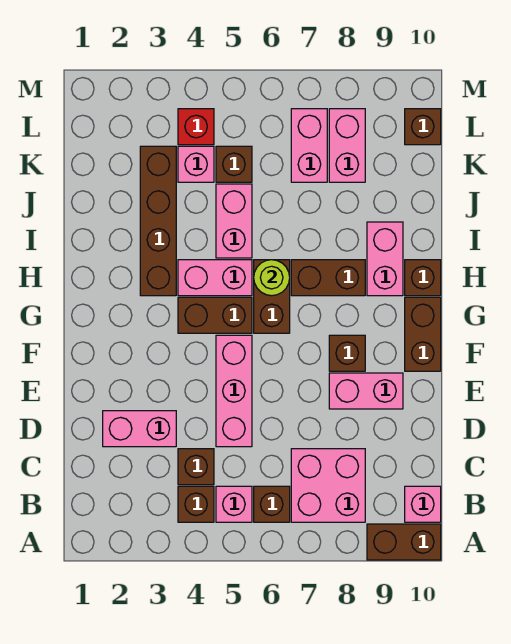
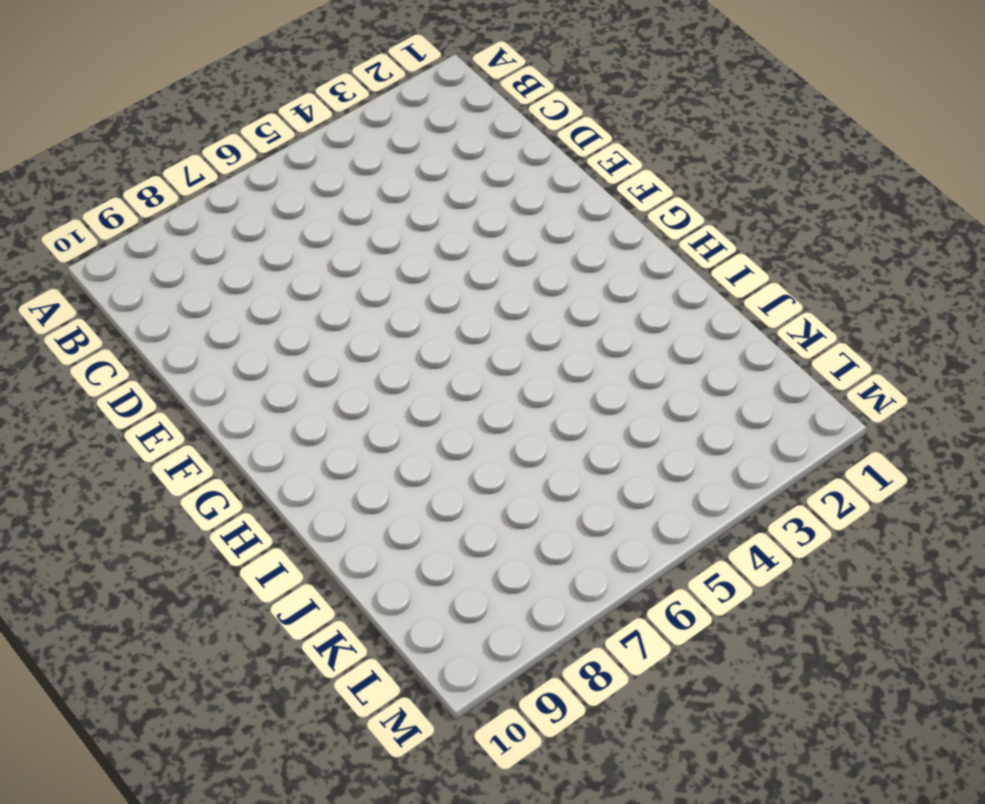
none -> brown brick A9:A10 level 1
none -> brown brick B4 level 1
none -> pink brick B5 level 1

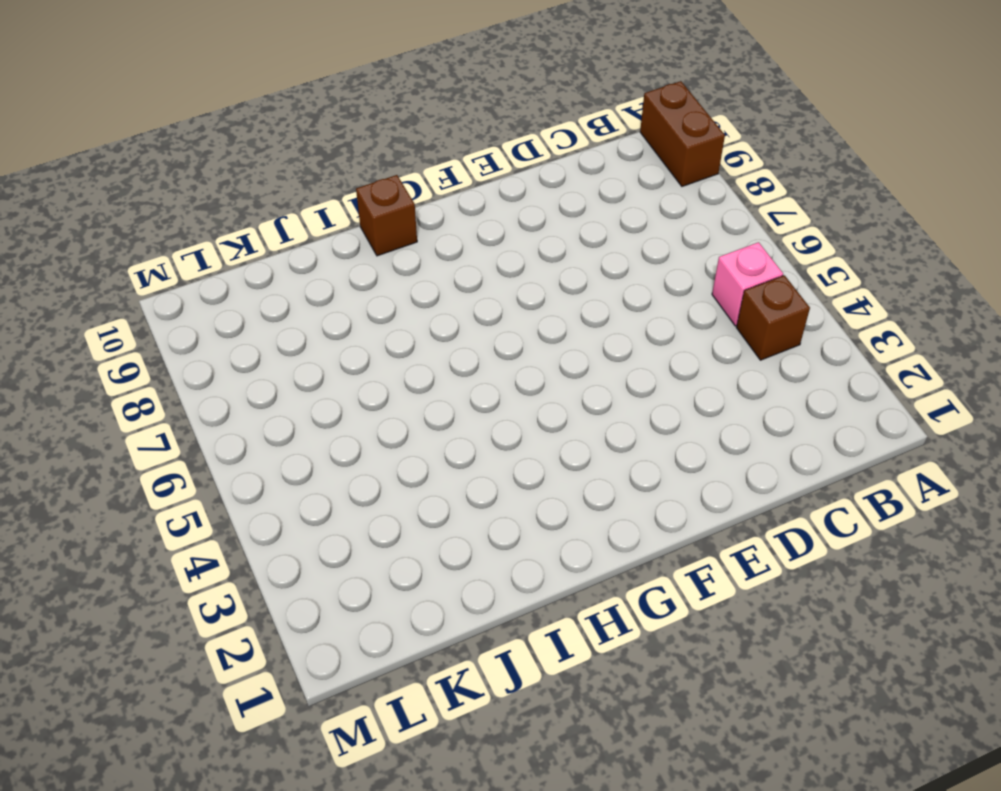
none -> brown brick B6 level 1
none -> pink brick B7:C8 level 1
none -> pink brick B10 level 1

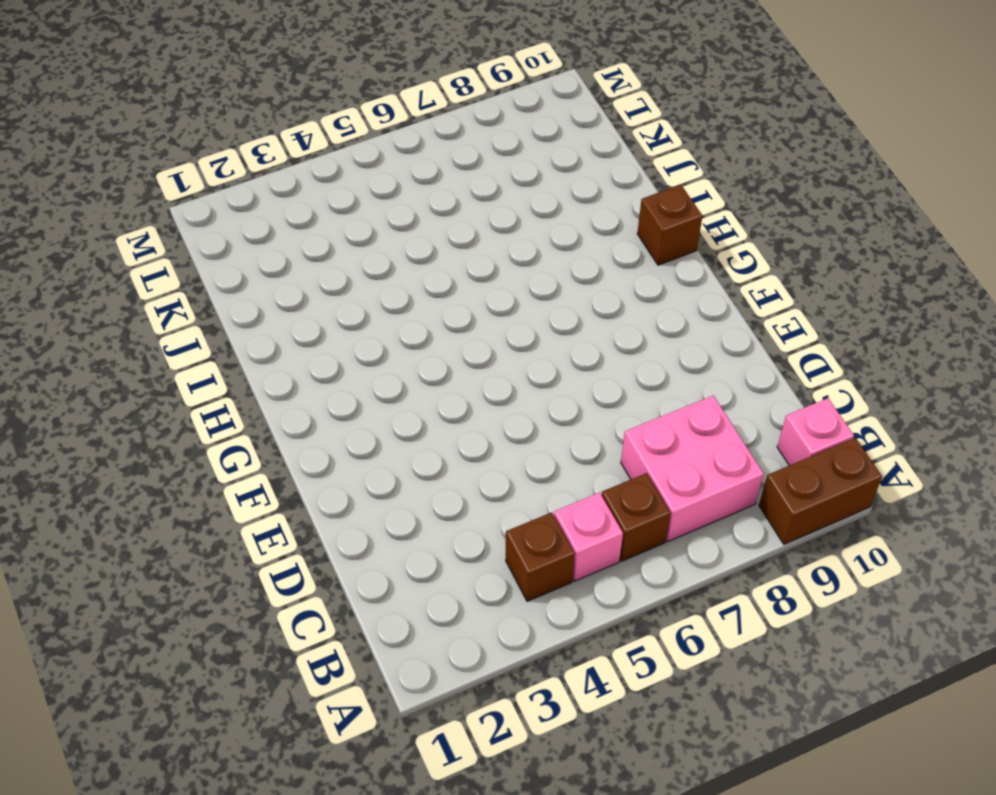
none -> brown brick C4 level 1
none -> pink brick D2:D3 level 1
none -> pink brick D5:F5 level 1

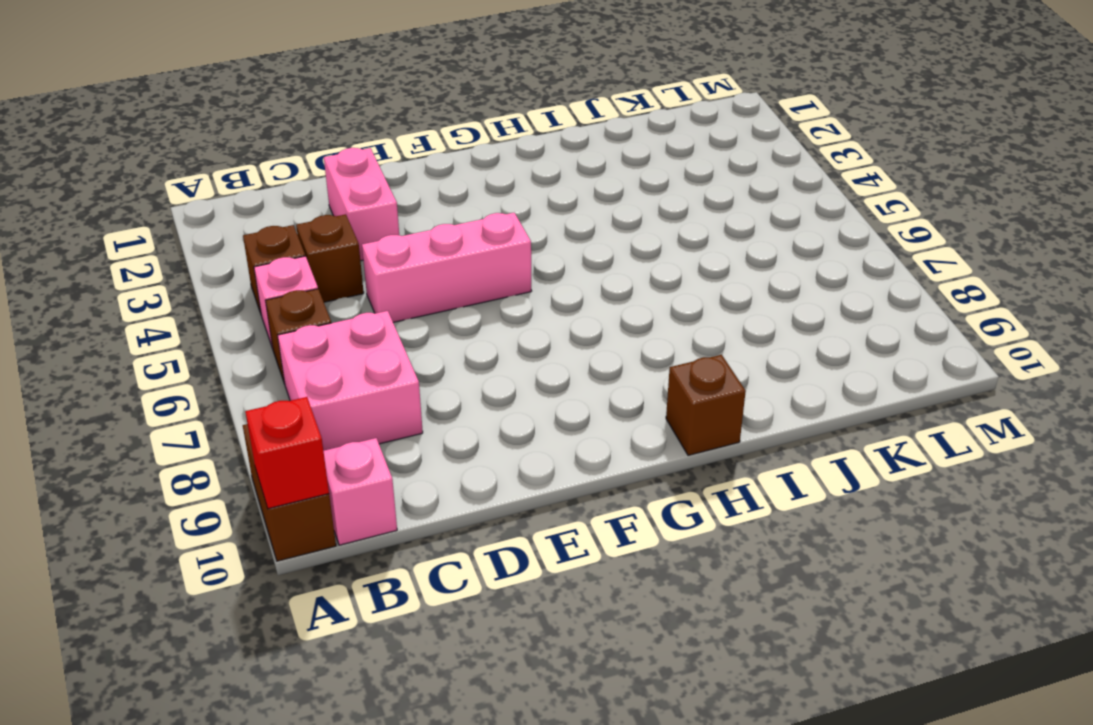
red brick A10 level 2 -> red brick L4 level 1
none -> pink brick E8:E9 level 1
none -> brown brick F8 level 1
none -> brown brick F10:G10 level 1

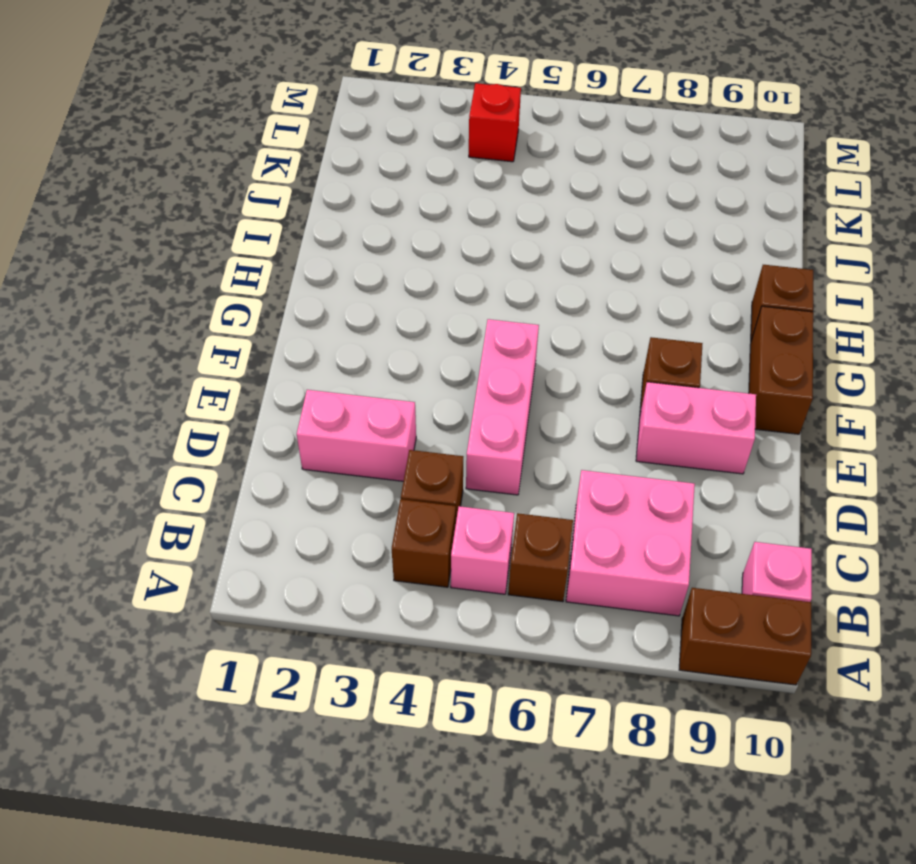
none -> brown brick G4:G5 level 1
none -> brown brick G6:H6 level 1
none -> brown brick H3:K3 level 1

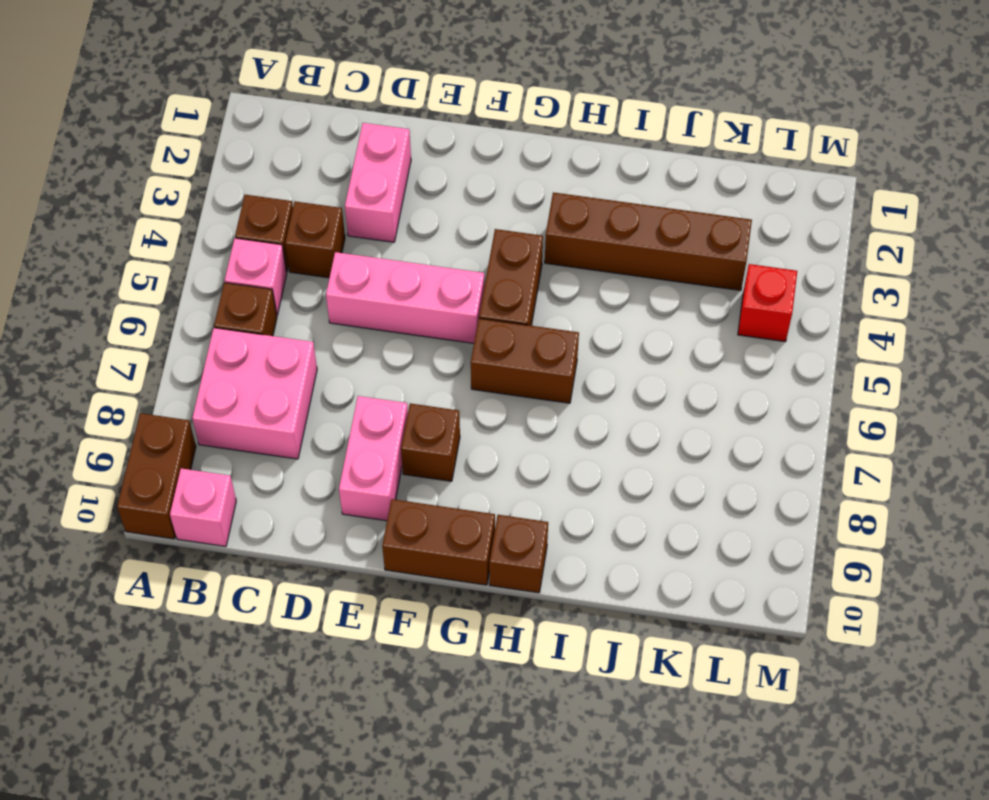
none -> pink brick H4:H5 level 1
none -> brown brick H7:H8 level 1
none -> pink brick H9:I9 level 1

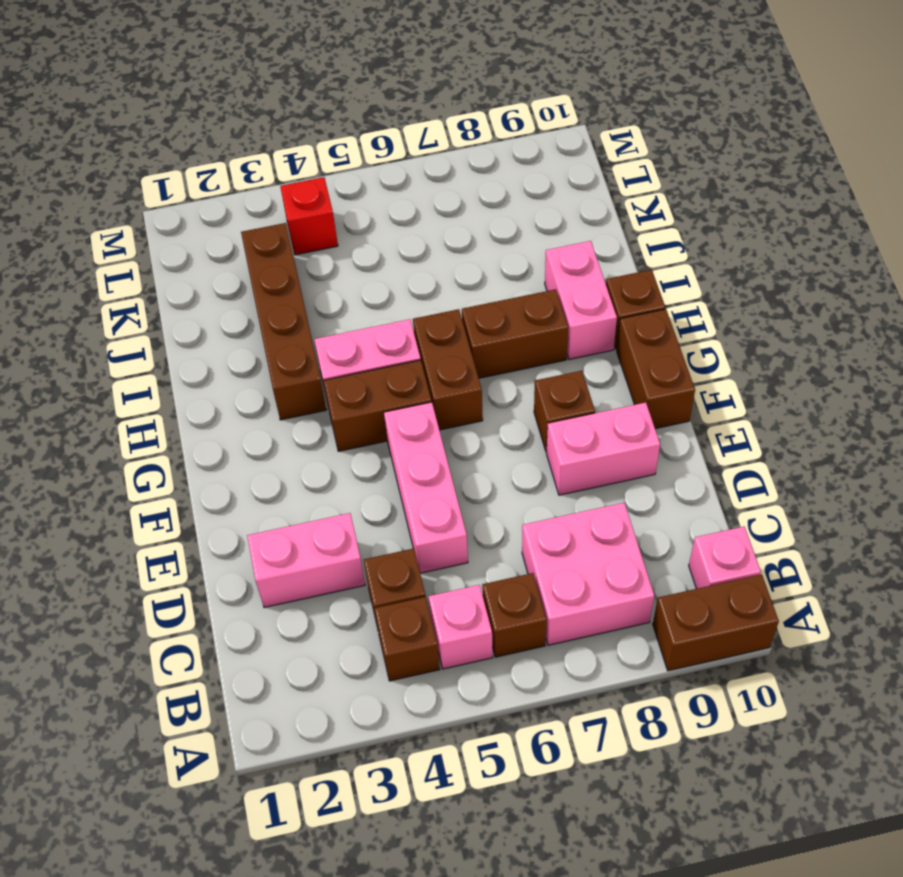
none -> pink brick I5:J5 level 1
none -> pink brick K4 level 1
none -> brown brick K5 level 1

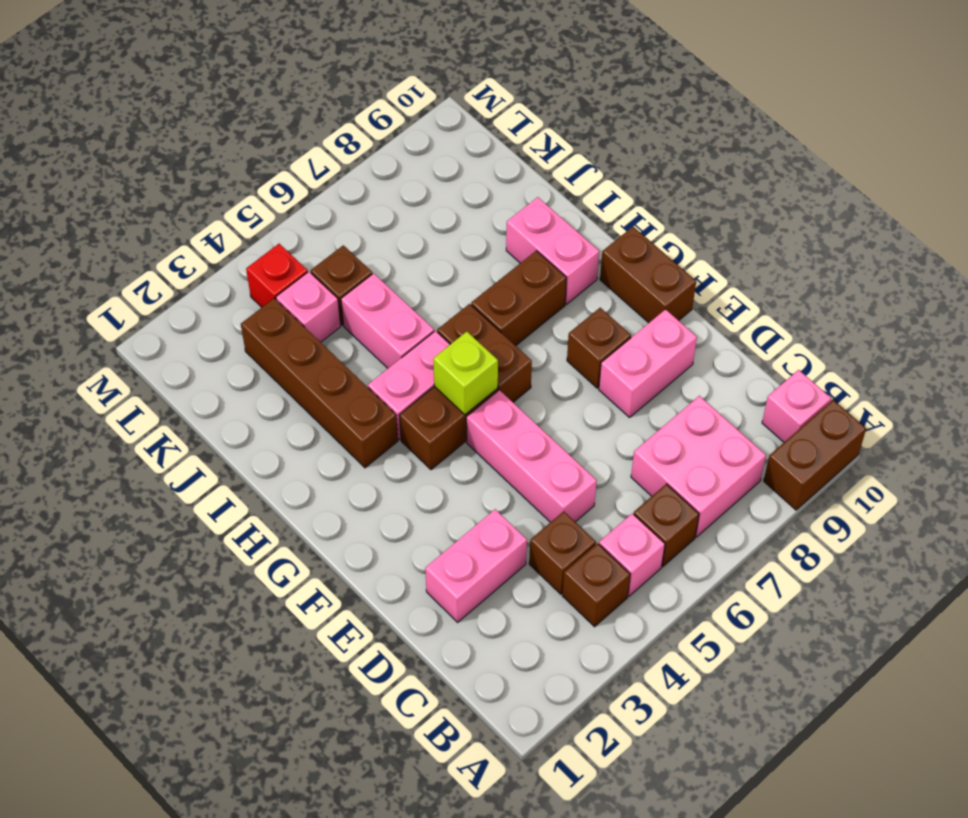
lime brick G5 level 2 -> none
none -> brown brick H10 level 1
none -> pink brick K7:L7 level 1
none -> pink brick K8:L8 level 1

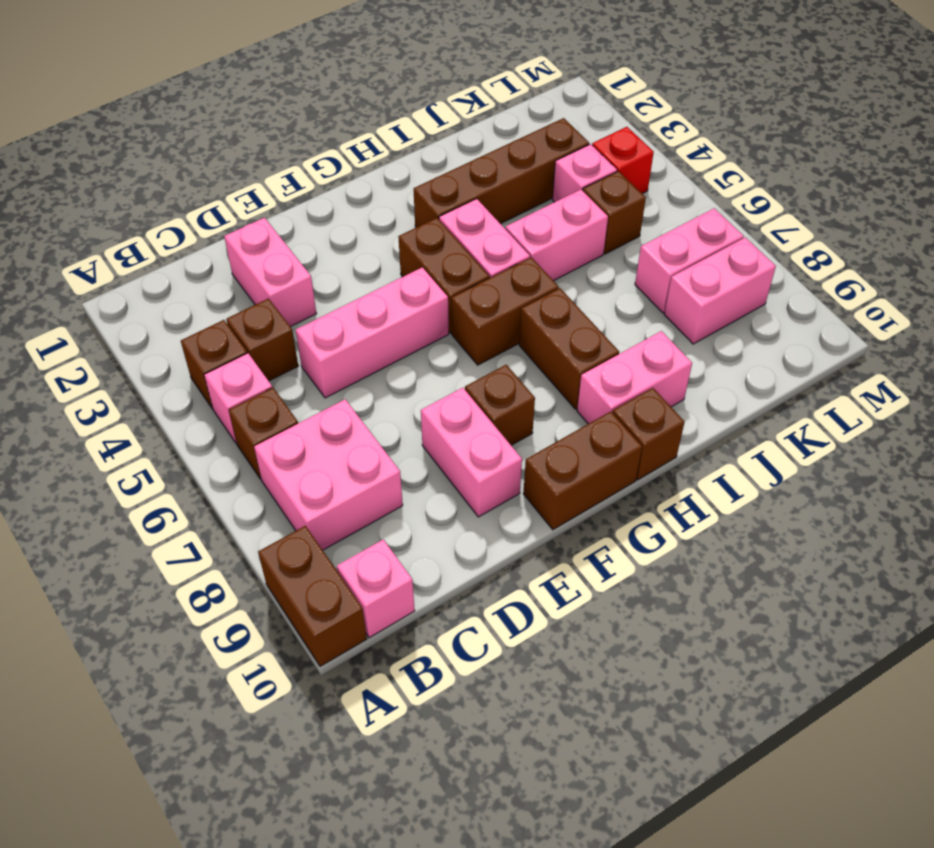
none -> brown brick L10 level 1
none -> lime round brick H6 level 2

